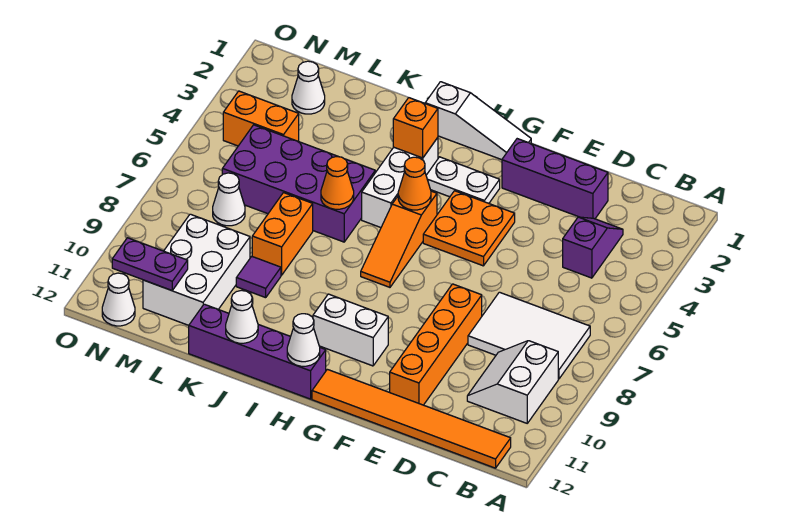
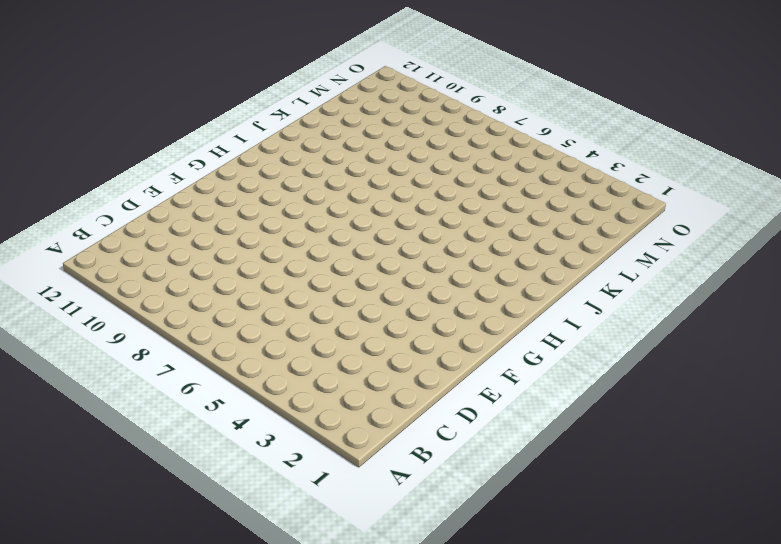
none -> white tile B7:D8 level 1
none -> white slope B9:C10 level 1 top B
none -> orange tile B12:G12 level 1

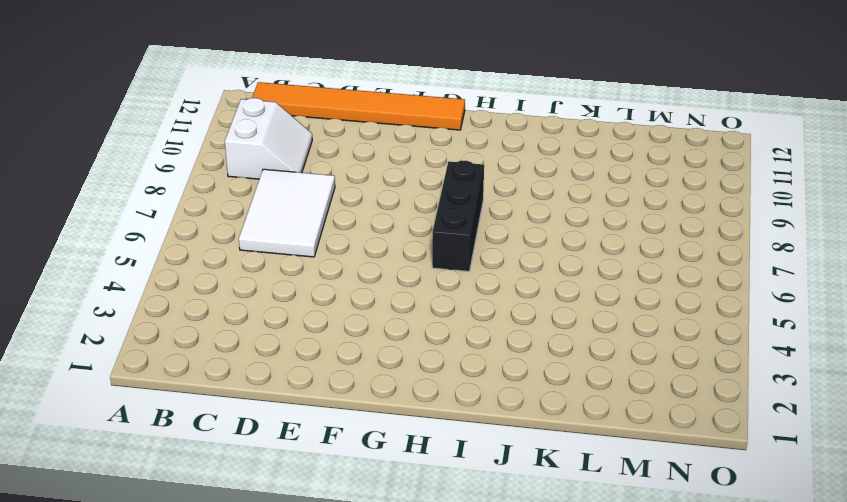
white tile C6:D8 level 1 -> white tile B7:D8 level 1
black brick H6:H8 level 1 -> orange slope H5:H7 level 1 top 5
none -> purple slope C3:C4 level 1 top 4
none -> purple brick D2:F2 level 1
none -> orange brick E8:E11 level 1

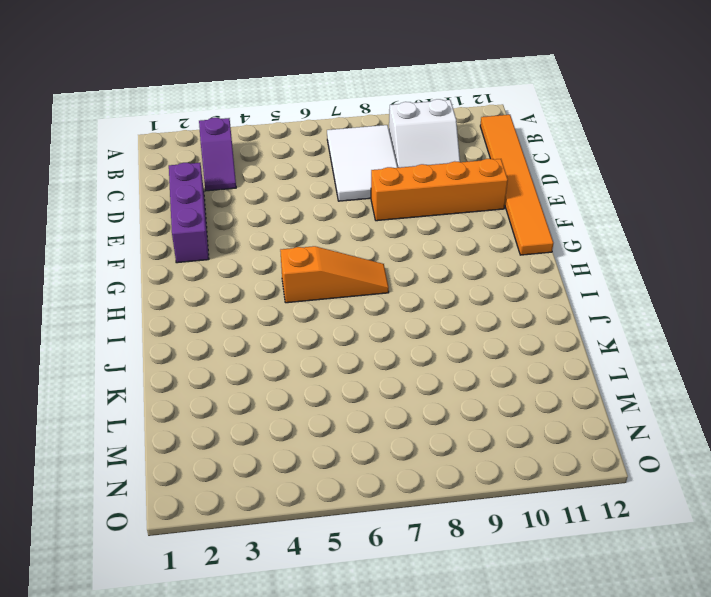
purple slope B3:C3 level 1 top B -> purple slope C3:C4 level 1 top 4
none -> orange plate F4:G5 level 1
none -> white slope G1:I1 level 1 top I
none -> white plate G3:H3 level 1

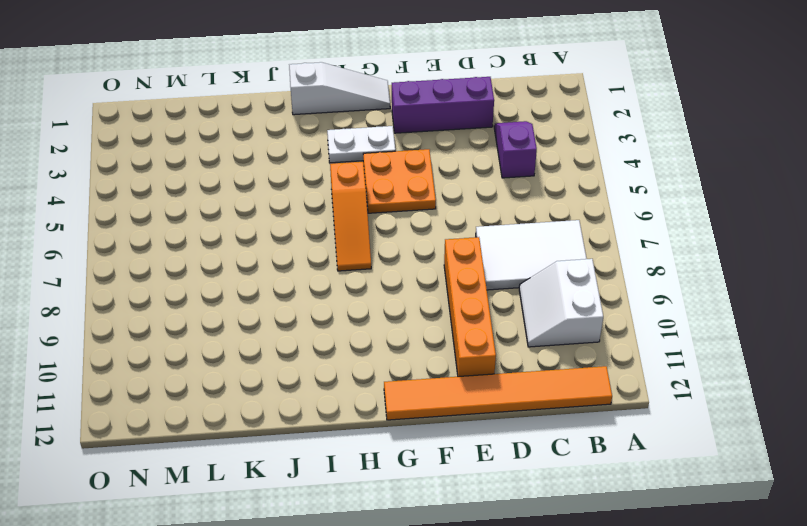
none -> white brick G10:H10 level 1
none -> purple brick H12:K12 level 1
none -> white brick I3:I5 level 1

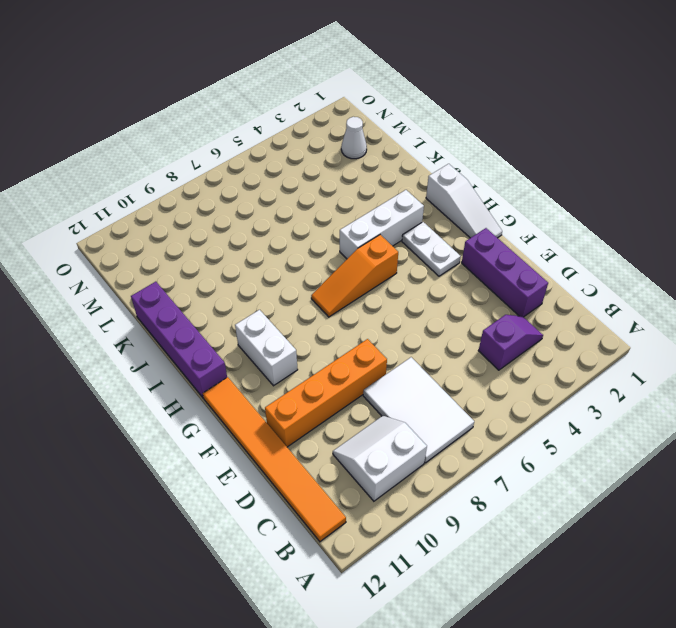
none -> orange plate F4:G5 level 1
none -> purple brick J5:M6 level 1
none -> orange brick K7:K8 level 1

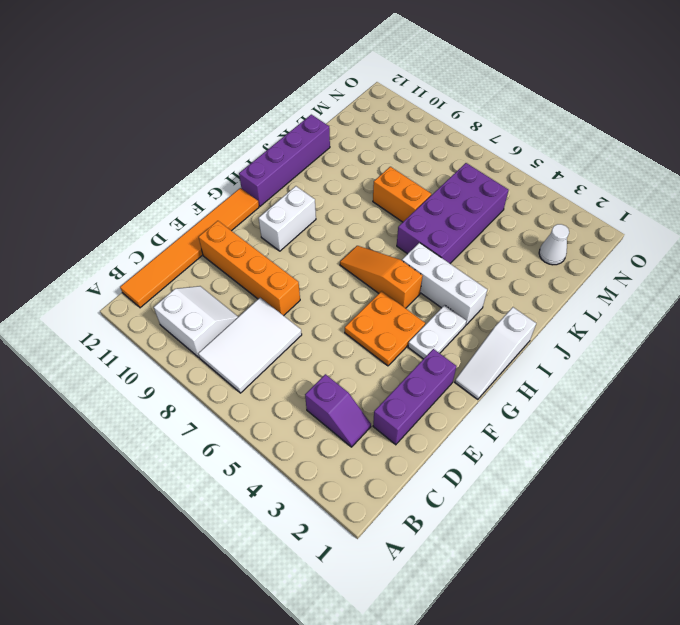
none -> purple tile K9 level 1
none -> white brick L9:M11 level 1
none -> orange brick M4:N4 level 1

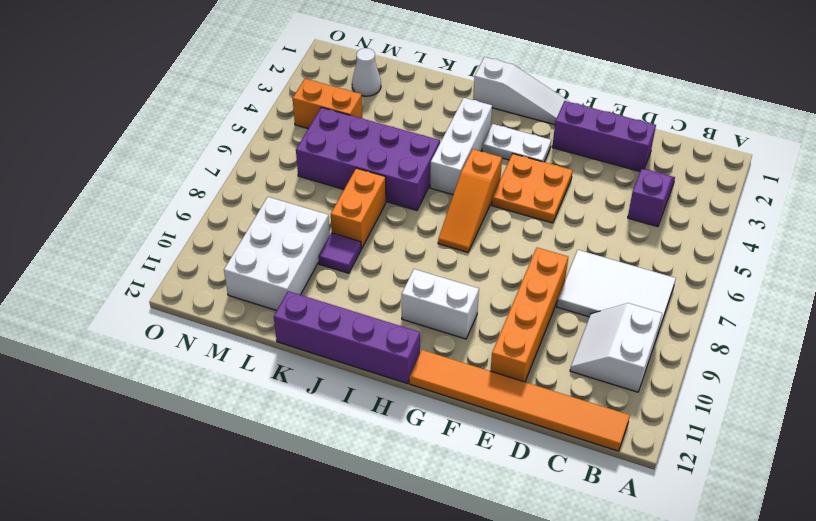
none -> white cone M7 level 1
none -> white cone N12 level 1
none -> orange cone H5 level 2

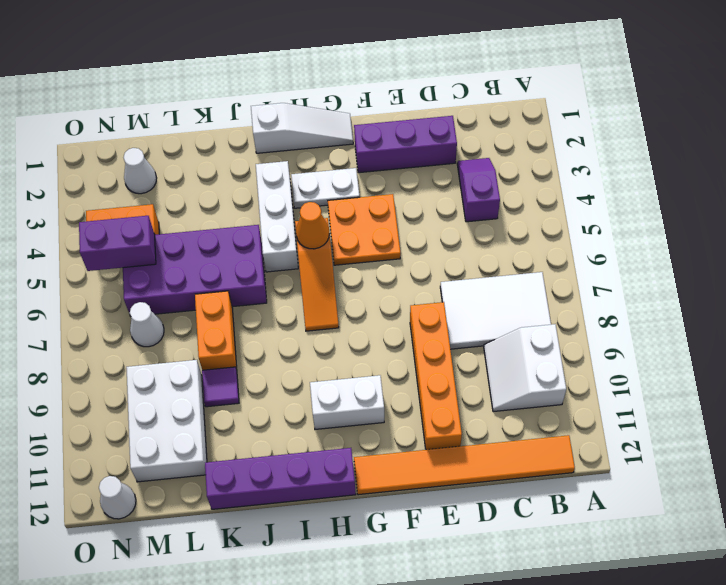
purple brick M5:N5 level 2 -> none
none -> white cone H12 level 2
none -> orange brick I3 level 2
none -> orange cone J6 level 2

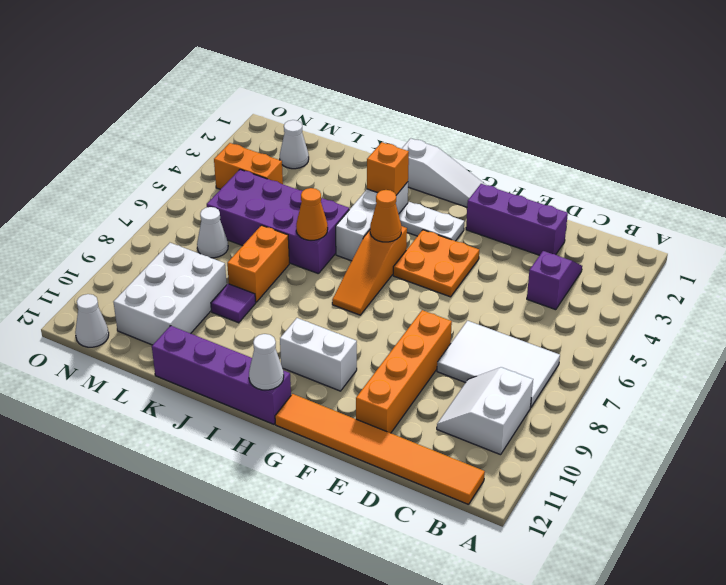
none -> white cone J12 level 2
none -> purple plate M11:N11 level 2

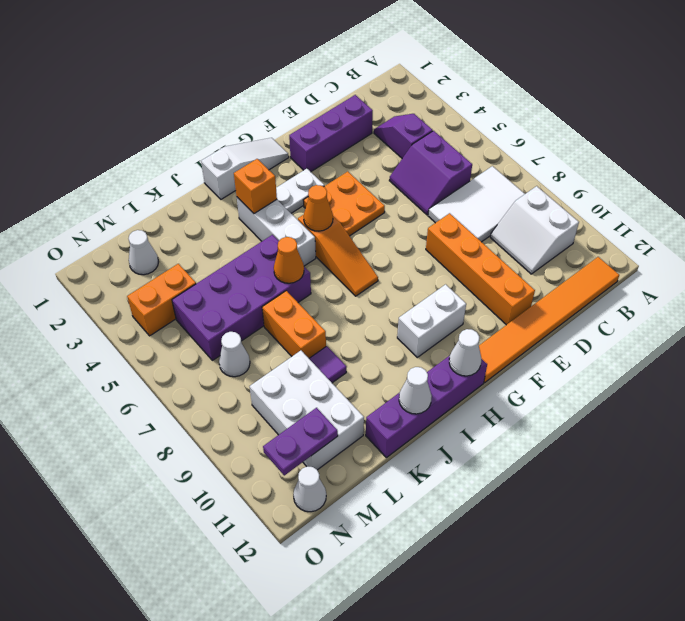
purple slope C5:D6 level 1 top C -> none

